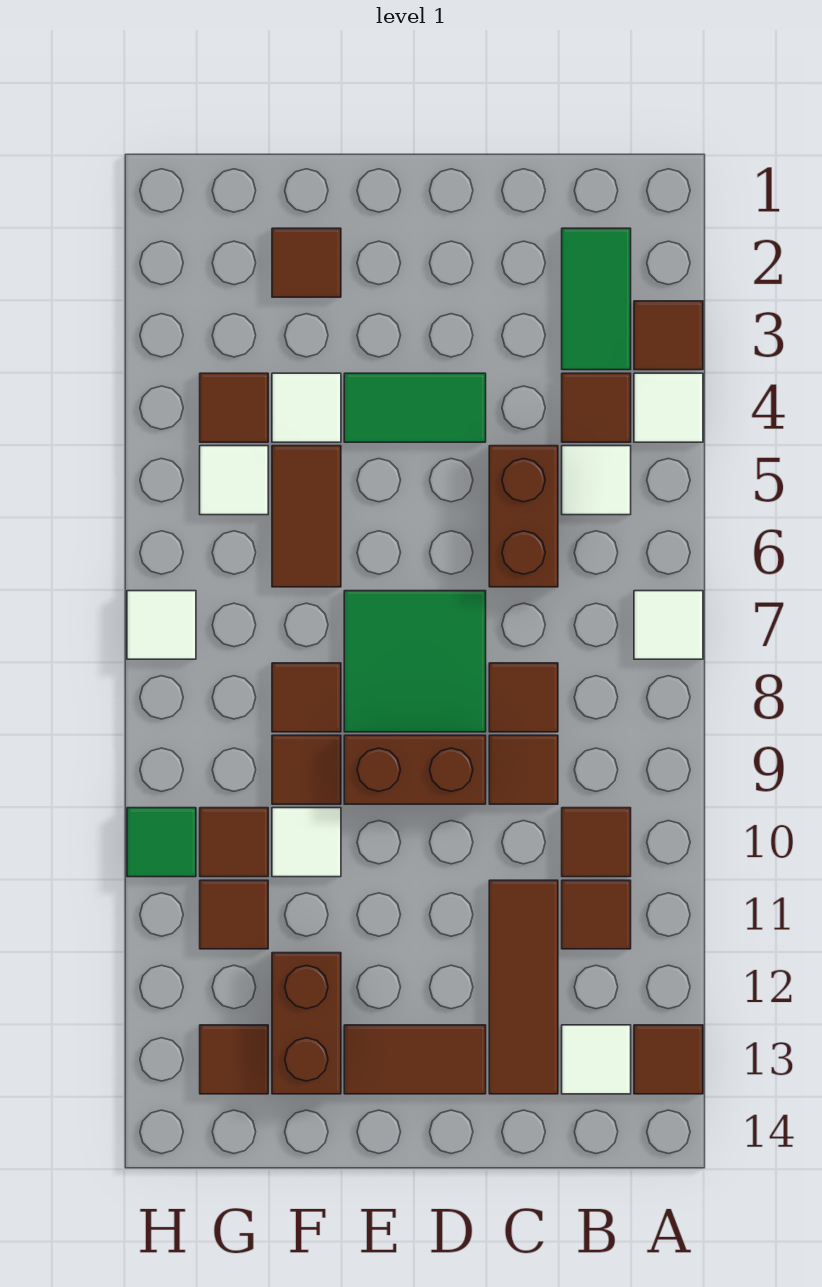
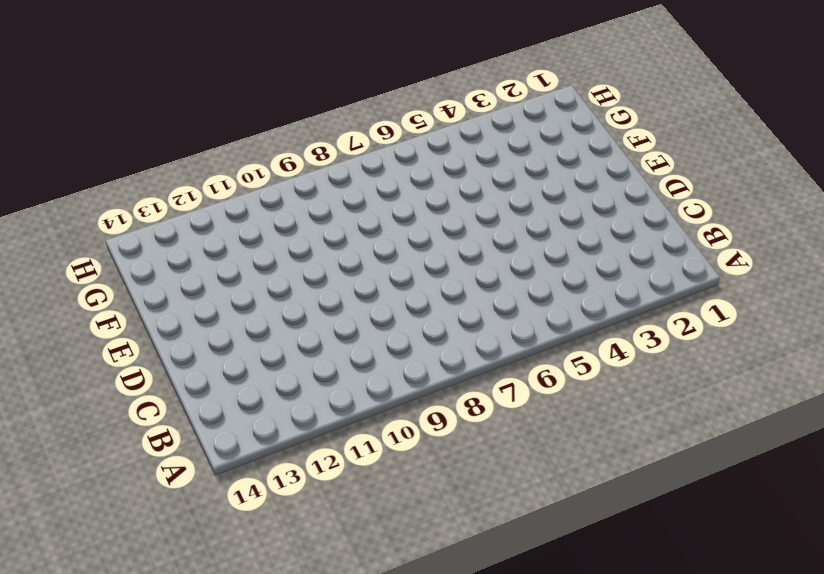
none -> brown tile A3 level 1
none -> white tile A4 level 1
none -> white tile A7 level 1
none -> brown tile A13 level 1

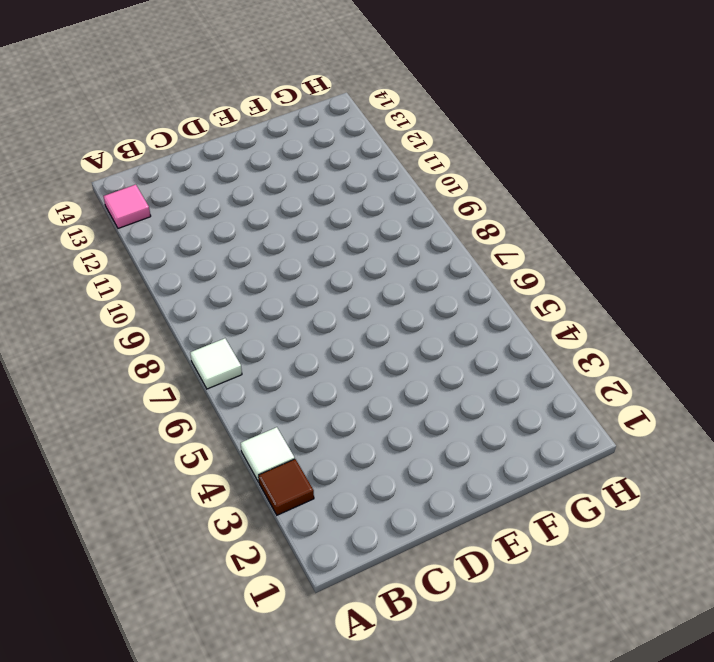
pink tile A13 level 1 -> brown tile A13 level 1
none -> green tile B2:B3 level 1
none -> brown tile B4 level 1
none -> white tile B5 level 1
none -> brown tile B10 level 1

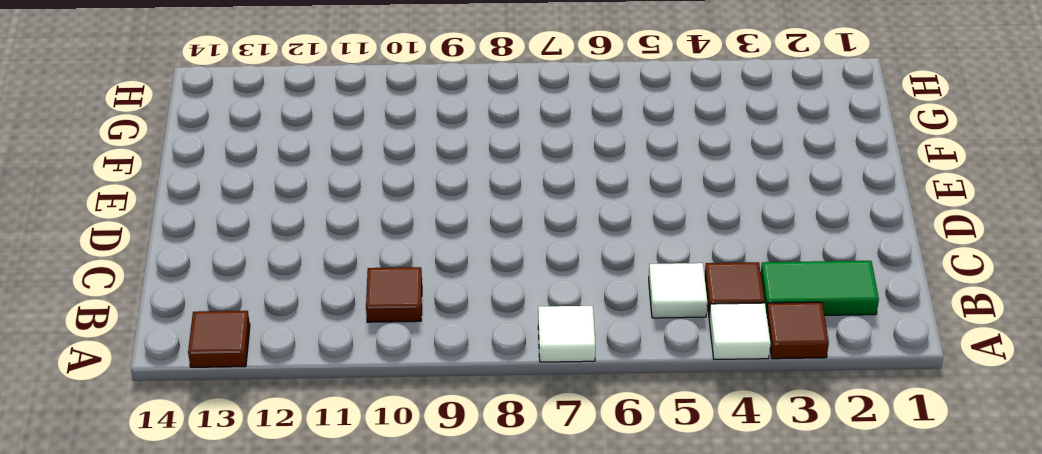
none -> brown tile B11 level 1
none -> white tile B13 level 1
none -> brown brick C5:C6 level 1
none -> brown tile C8 level 1

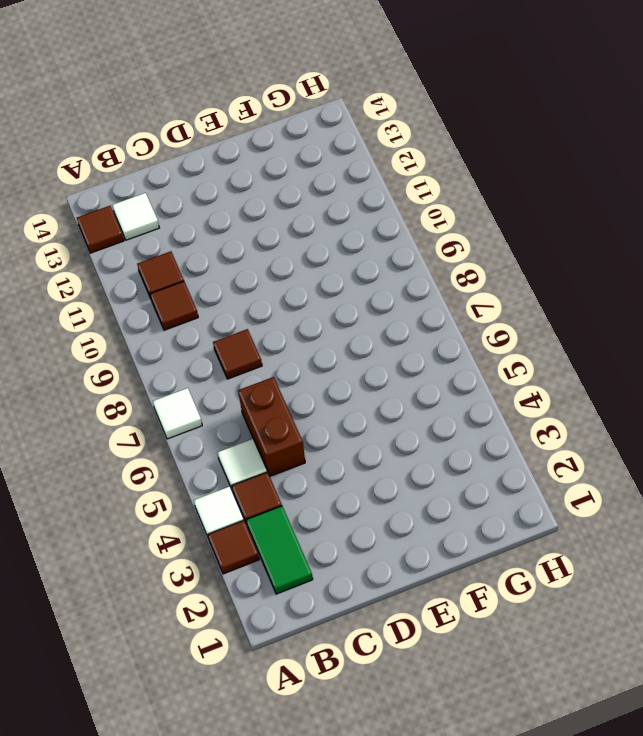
none -> brown tile C9 level 1
none -> brown tile C11:C13 level 1
none -> green tile D4:E4 level 1
none -> green tile D7:E8 level 1

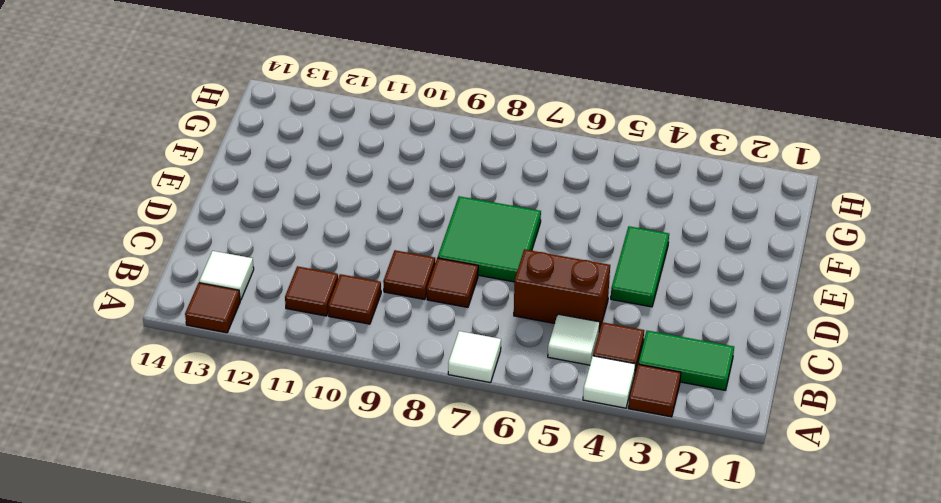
none -> brown tile C11:C13 level 1
none -> brown brick D9:E9 level 1
none -> brown tile D13:E13 level 1
none -> brown tile F2 level 1

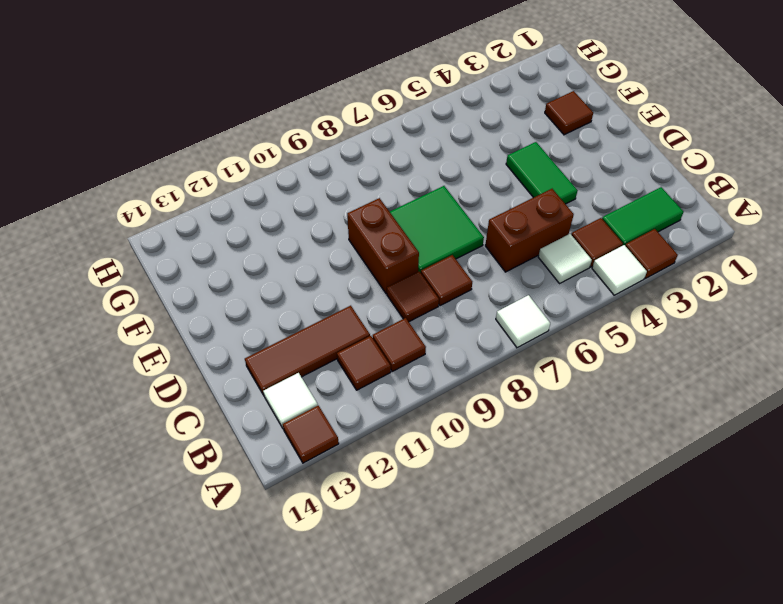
none -> brown tile D13:E13 level 1
none -> white tile F4 level 1
none -> brown tile F5:F6 level 1
none -> brown tile F8 level 1

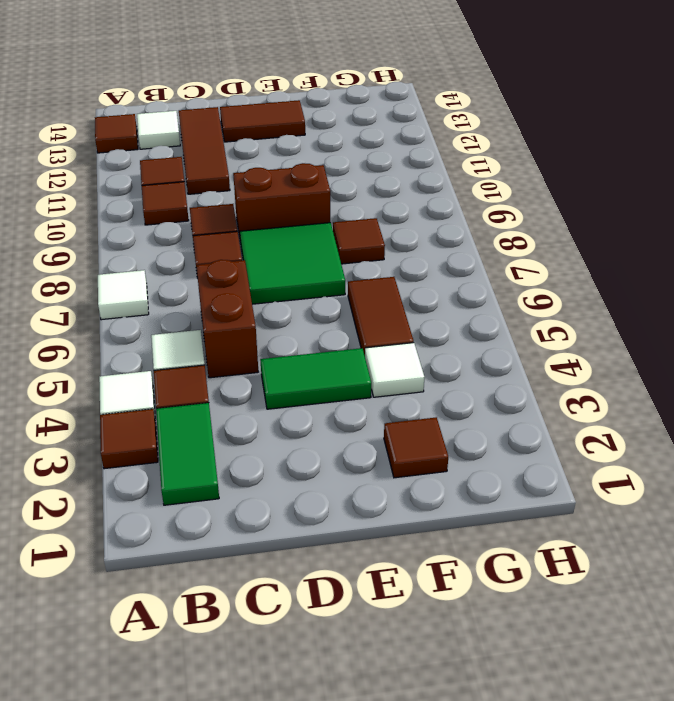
none -> brown tile F9 level 1
none -> white tile F10 level 1
none -> brown brick F12:F13 level 1
none -> brown tile G4 level 1

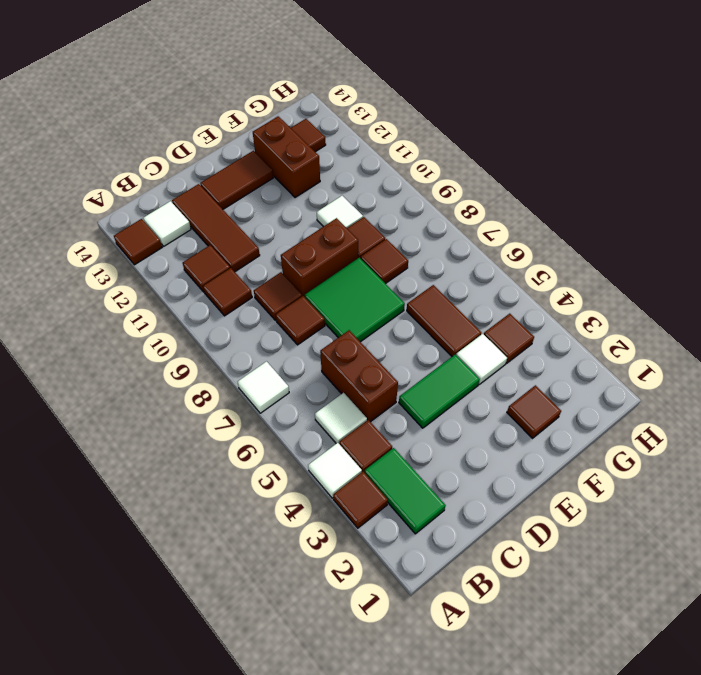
none -> white tile G5 level 1
none -> brown tile G10 level 1
none -> brown tile G11 level 1
none -> white tile H7 level 1

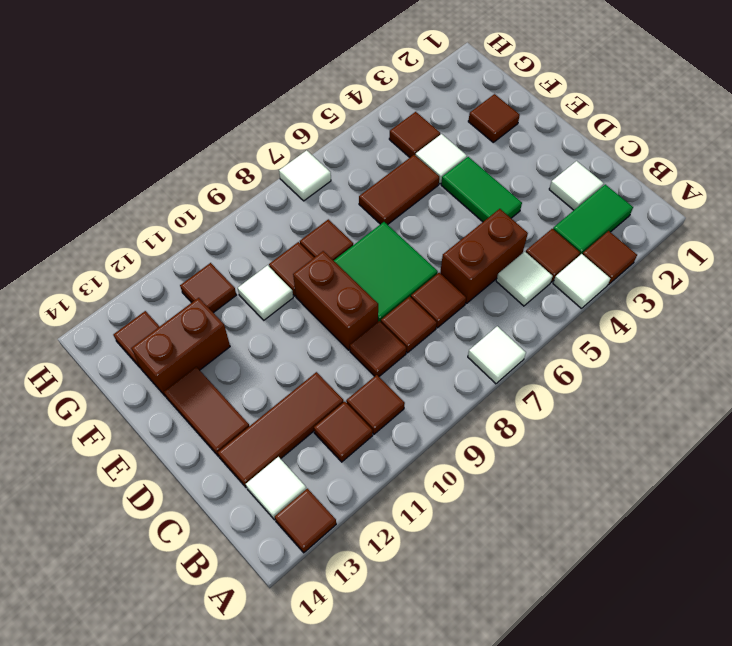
white tile C2 level 1 -> white tile G5 level 1
brown tile C7 level 1 -> brown tile G10 level 1
none -> green tile H10 level 1

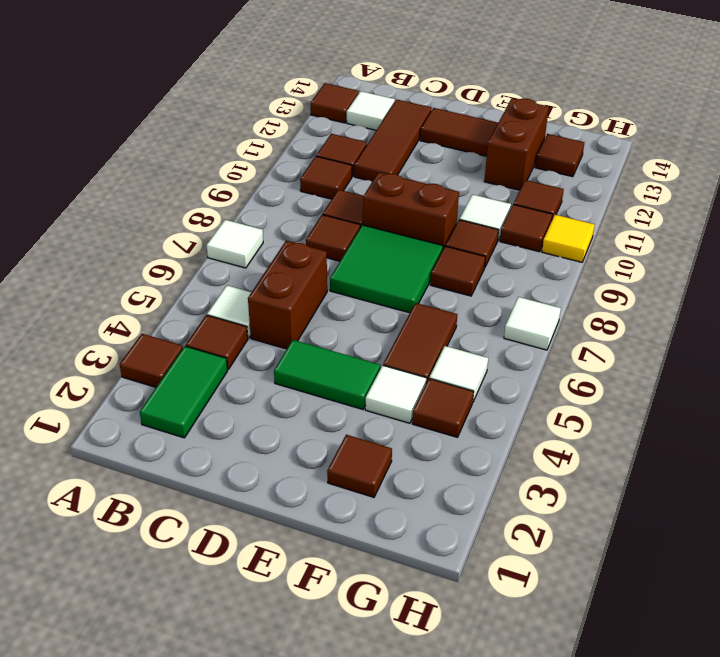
yellow tile H10 level 1 -> green tile H10 level 1
none -> white tile A4 level 1

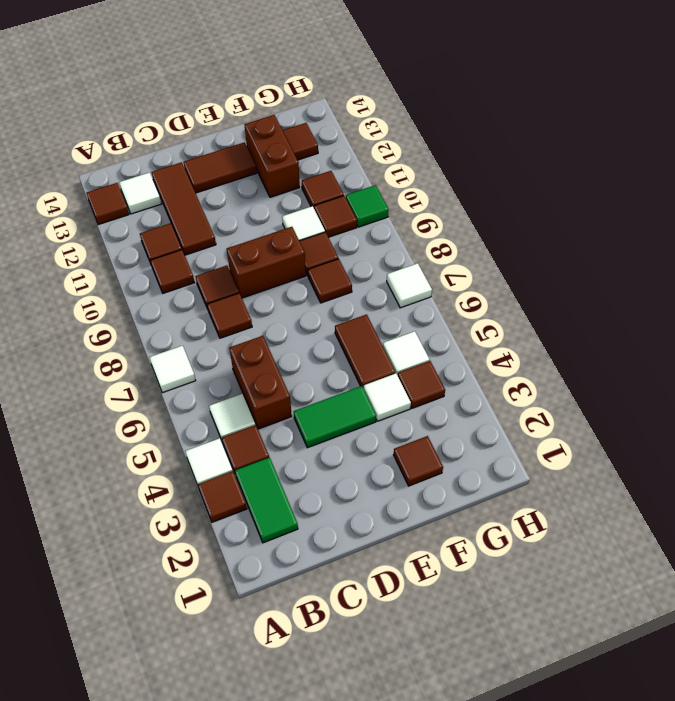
none -> green tile D7:E8 level 1

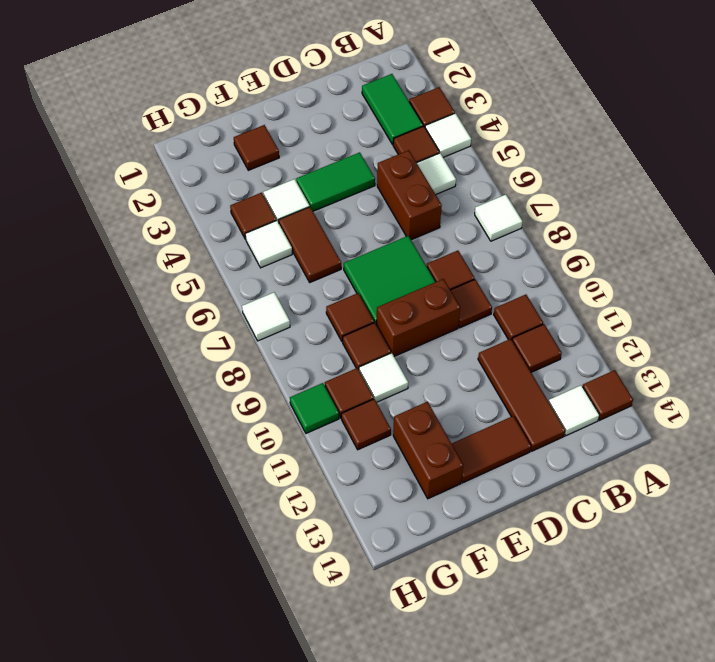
none -> brown tile G13 level 1

